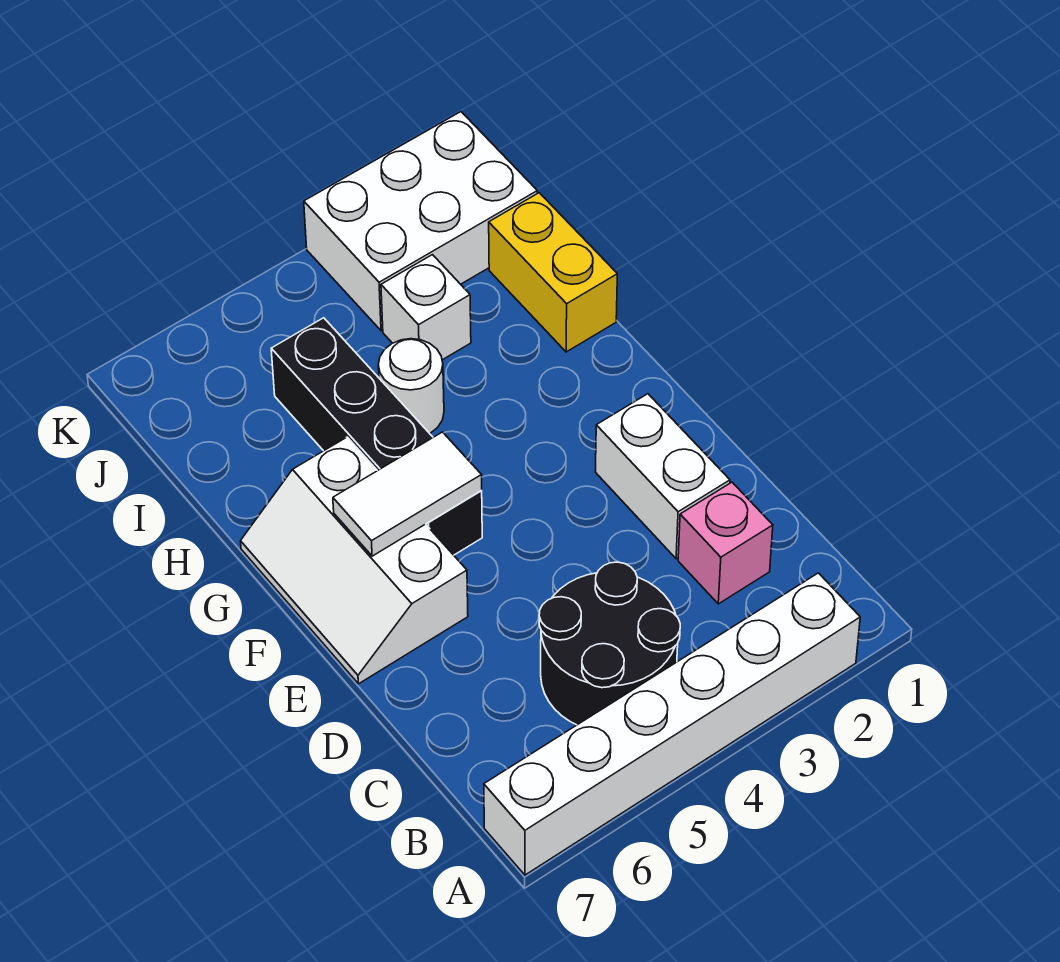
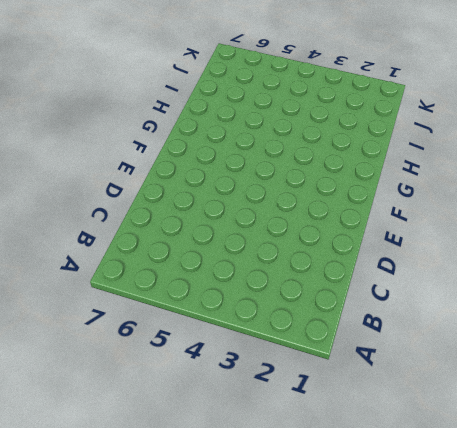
none -> white brick A2:A7 level 1
none -> black round brick B4:C5 level 1

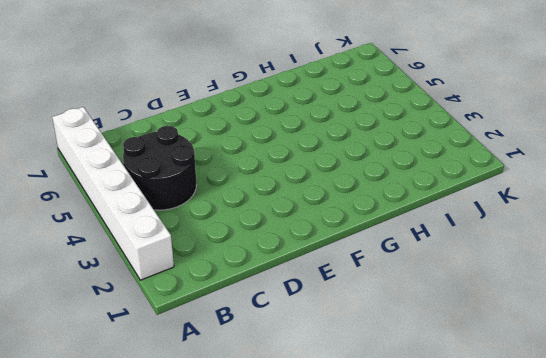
none -> pink brick C2 level 1
none -> white brick D2:E2 level 1

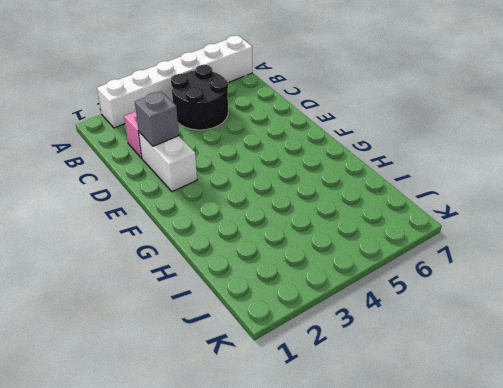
grey brick D2 level 2 -> none
none -> white slope E6:G7 level 1 top 6
none -> black brick F5:I5 level 1

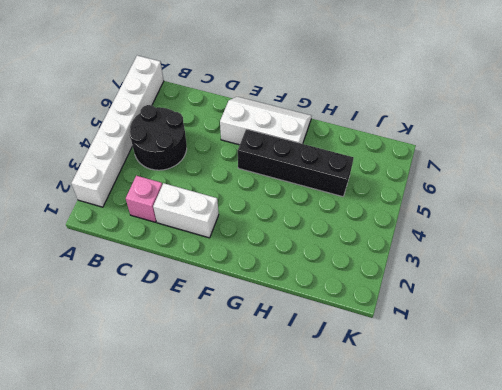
none -> yellow brick H1:I1 level 1
none -> white round brick H4 level 1

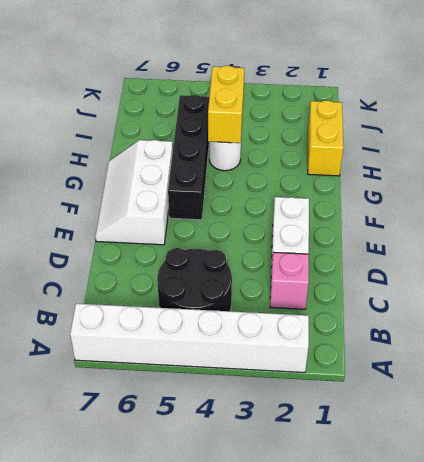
yellow brick H4:I4 level 2 -> none
none -> white brick I3 level 1
none -> white brick J1:K3 level 1

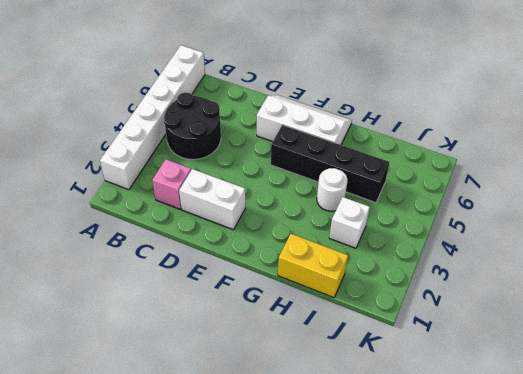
none -> white brick J1:K3 level 1
none -> white tile F5:F6 level 2

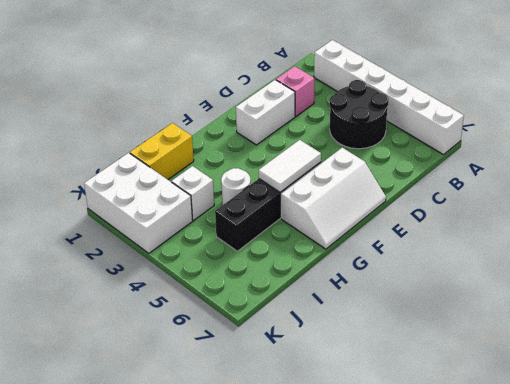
white tile F5:G5 level 2 -> white tile F5:F6 level 2

